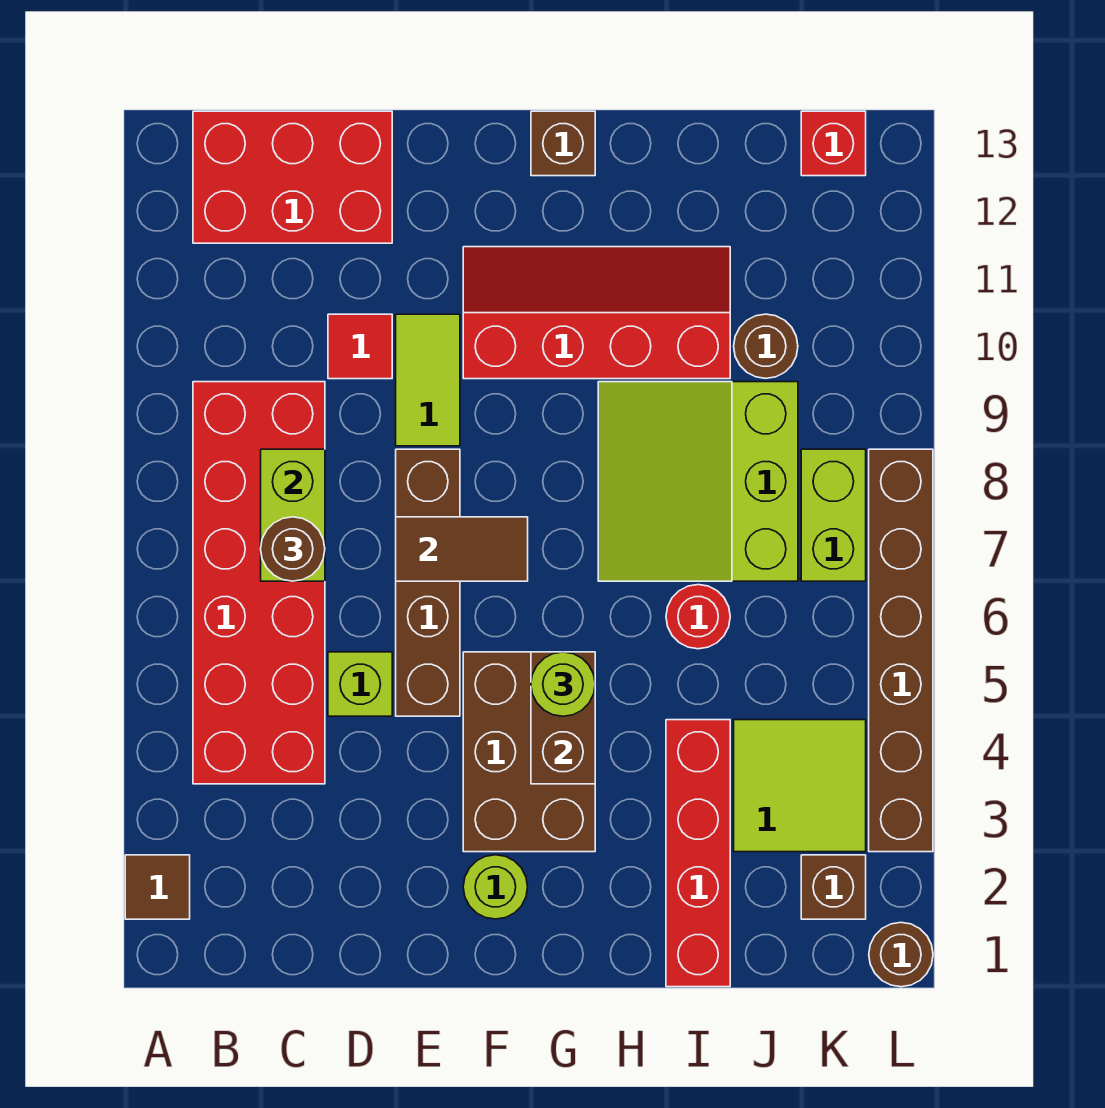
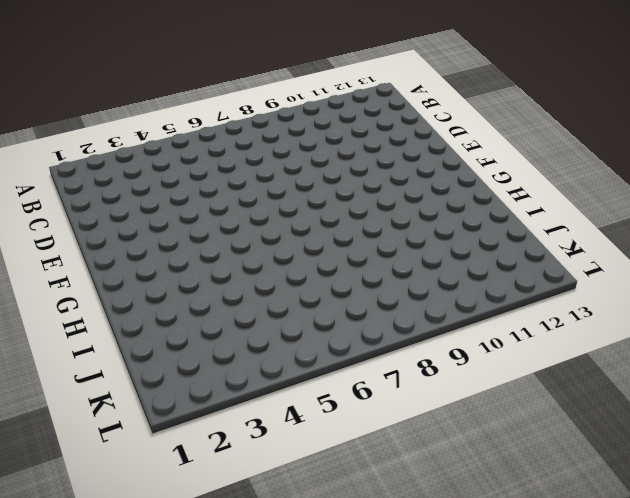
none -> brown tile A2 level 1
none -> red brick B4:C9 level 1
none -> red brick B12:D13 level 1

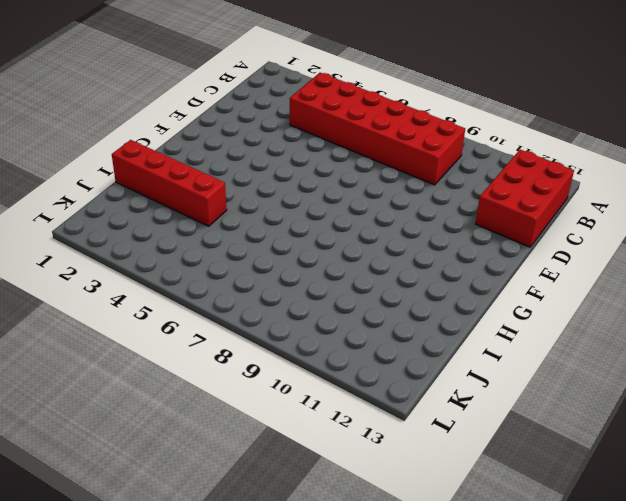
none -> brown tile A2 level 1
none -> lime brick D5 level 1
none -> red tile D10 level 1

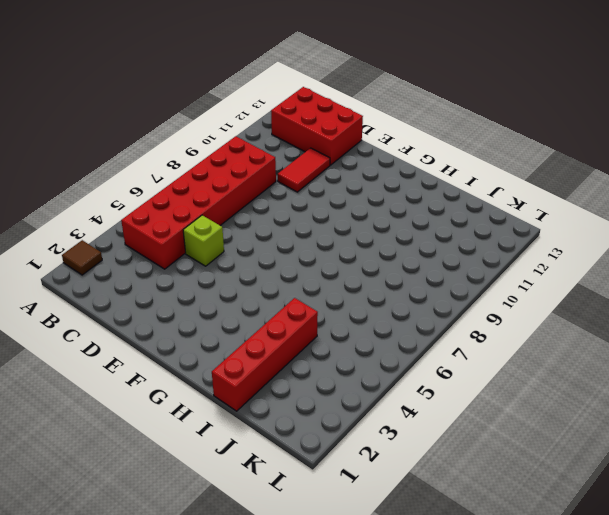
red tile D10:D11 level 1 -> red tile D10 level 1
none -> brown brick E5:E8 level 1
none -> lime tile E9:E10 level 1
none -> lime round brick F2 level 1

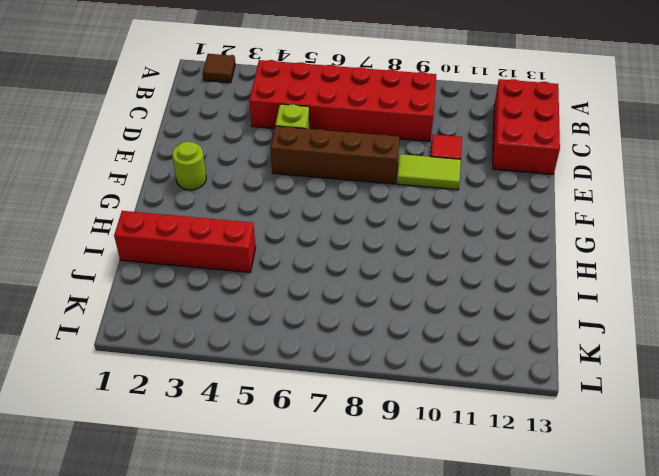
none -> brown brick F3:G5 level 1
none -> red slope F10:I11 level 1 top 10
none -> brown brick G13 level 1

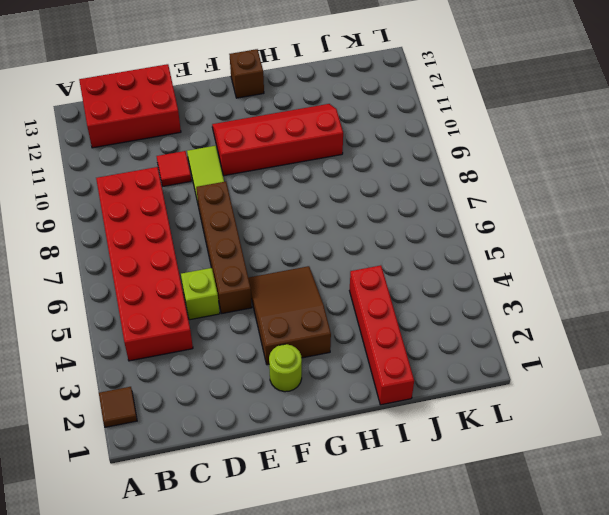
brown slope F3:G5 level 1 top 3 -> brown brick F3:G5 level 1
none -> lime slope H7:J9 level 1 top J
none -> red round brick I6 level 1
none -> lime tile J3:K4 level 1

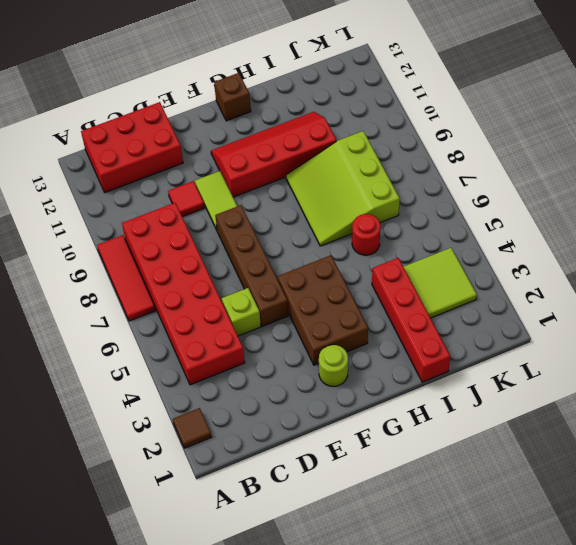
red tile A7:A9 level 1 -> none
none -> brown round brick J10 level 1
none -> brown brick K2 level 1
none -> lime brick K7:K8 level 1

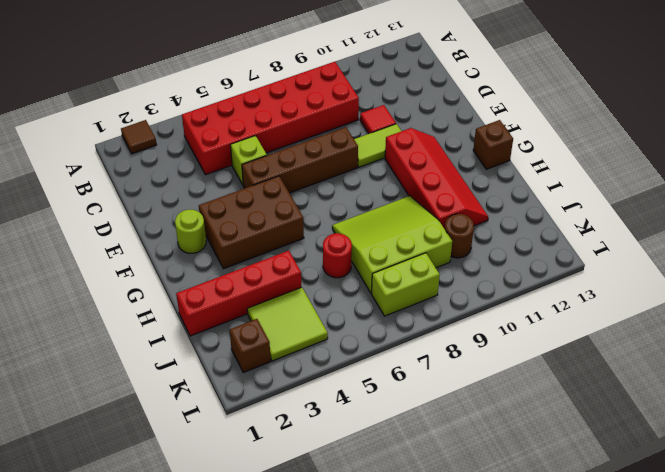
none -> red brick B12:D13 level 1
none -> red brick K13 level 1
none -> brown round brick L1 level 1

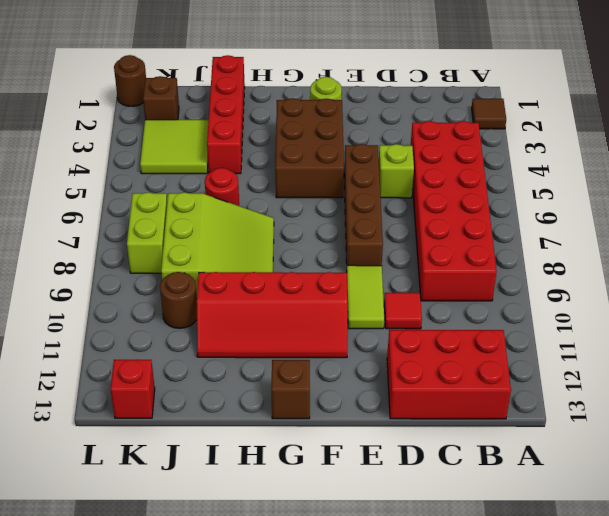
none -> brown brick L3:L8 level 1
none -> lime brick C7:C8 level 2
none -> brown tile E7:F7 level 2

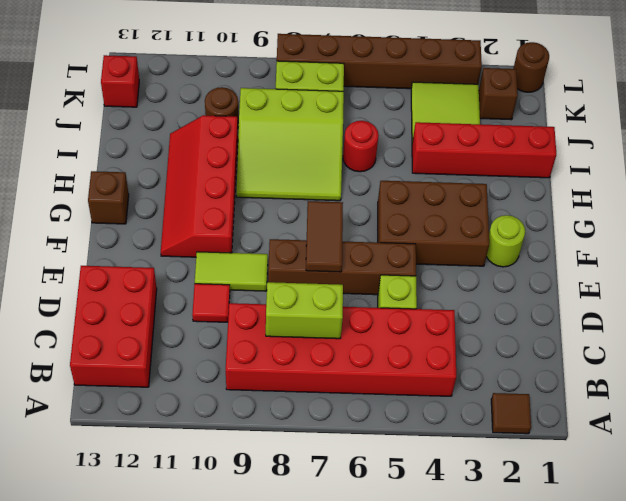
none -> brown brick G4:G5 level 2
none -> brown round brick C7 level 3
none -> lime round brick G5 level 3

